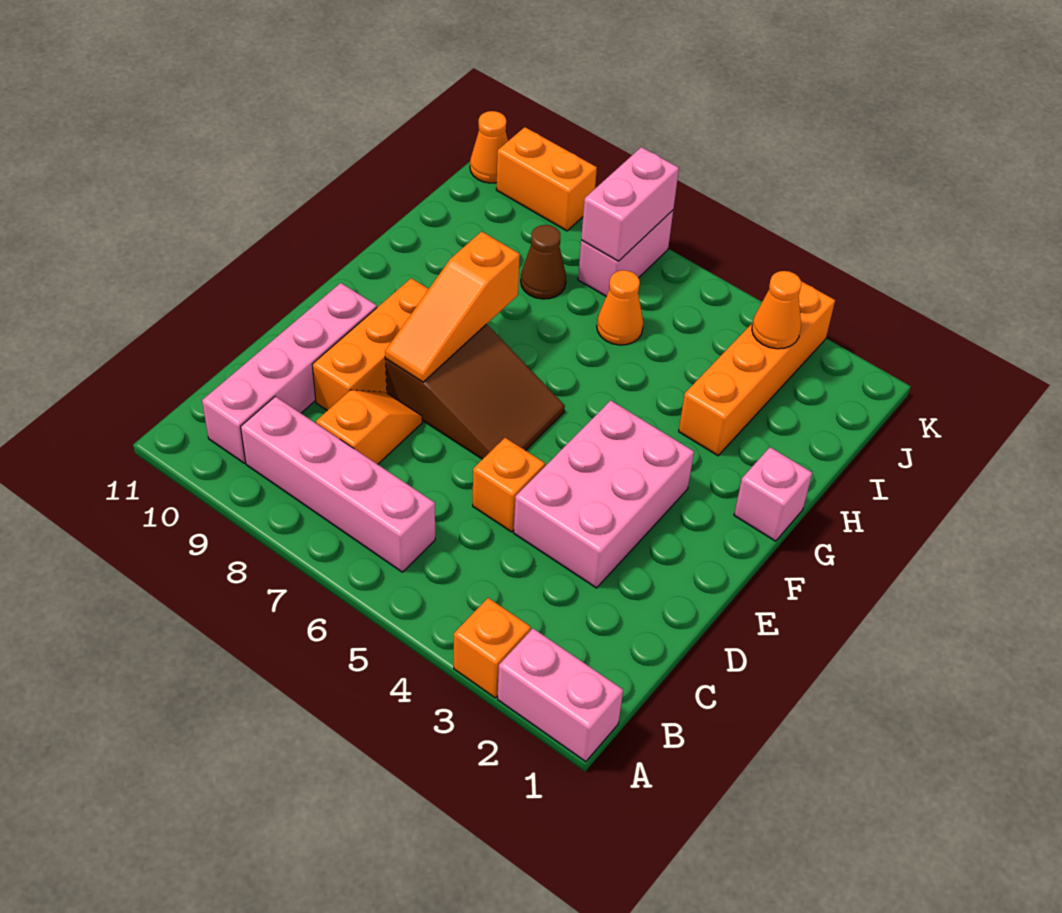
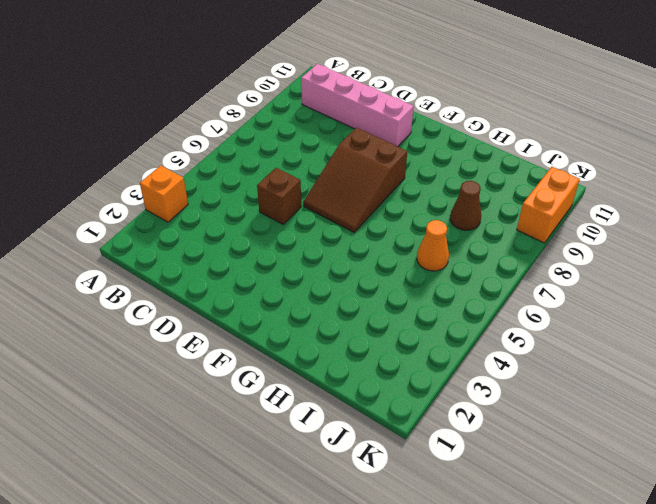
brown brick D5 level 1 -> orange brick D5 level 1
none -> pink brick A1:A2 level 1
none -> pink brick B6:B9 level 1
none -> orange slope C8:D8 level 1 top C

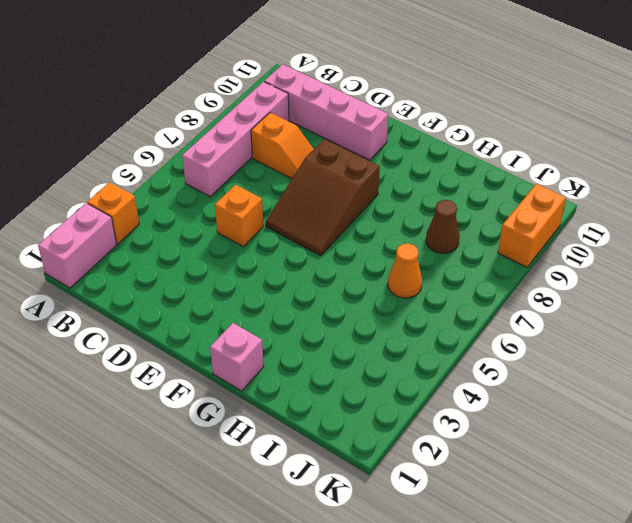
none -> pink brick D3:F4 level 1
none -> orange brick D9:F9 level 1
none -> orange brick H3:K3 level 1

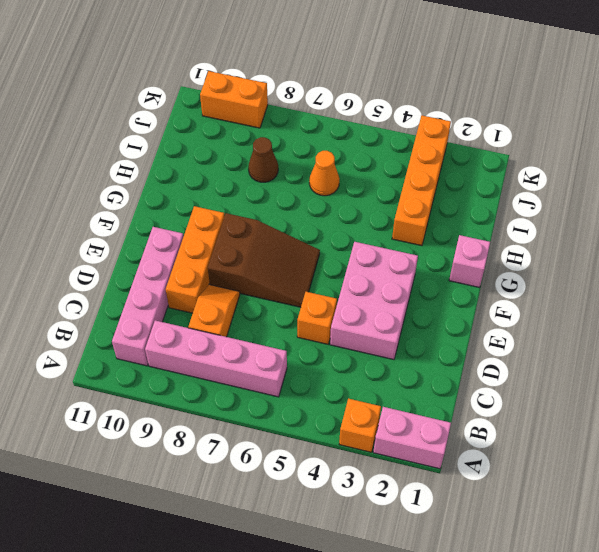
none -> pink brick J7:K7 level 1
none -> orange cone K11 level 1
none -> orange slope E8:G8 level 2 top G

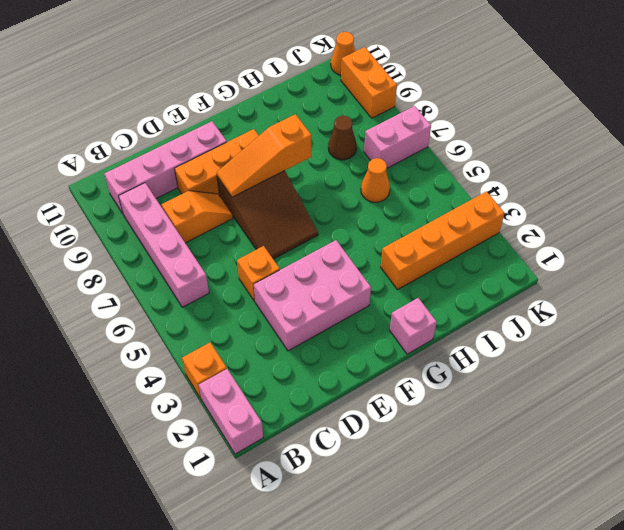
none -> orange cone J3 level 2
none -> pink brick J7:K7 level 2

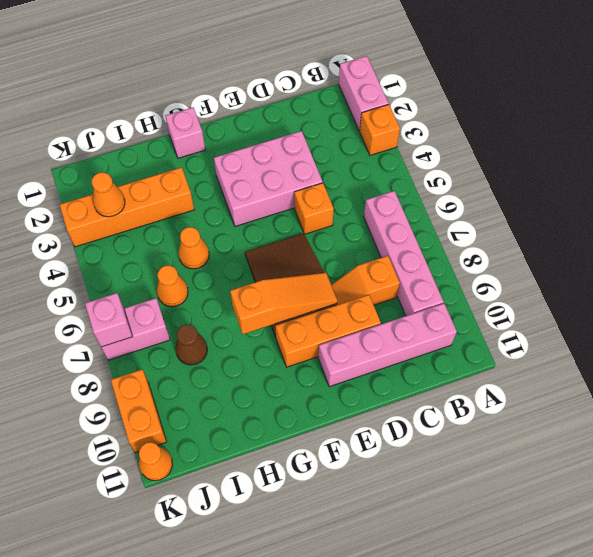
orange cone H5 level 1 -> none
pink brick K7 level 2 -> pink brick J7:K7 level 2

